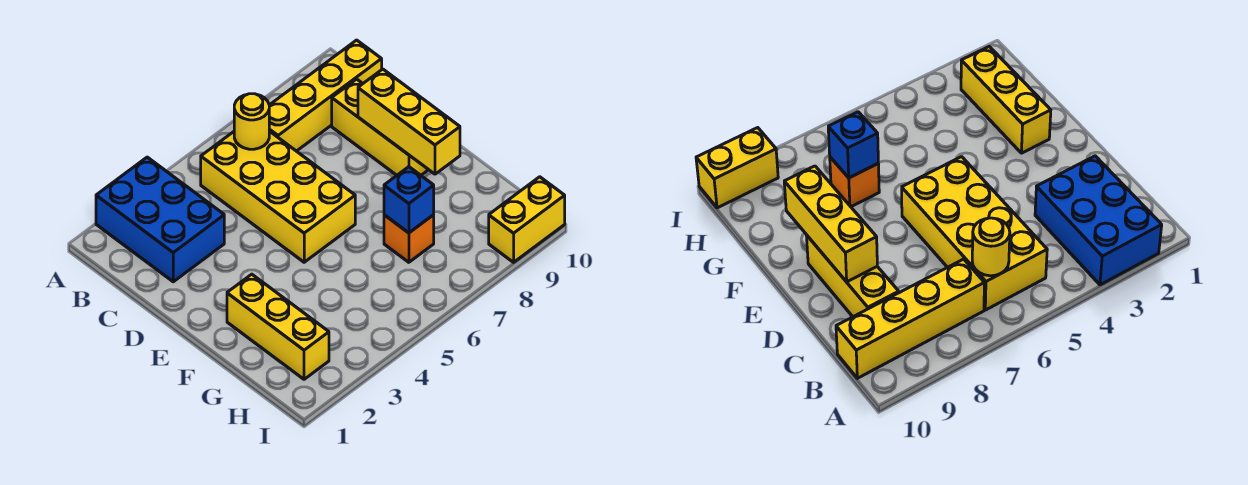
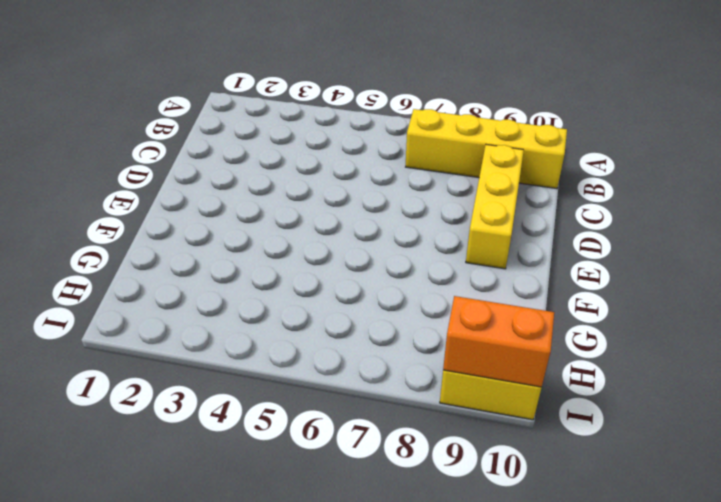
orange brick I9:I10 level 2 -> none
none -> blue brick A2:C3 level 1
none -> yellow brick B5:E6 level 1

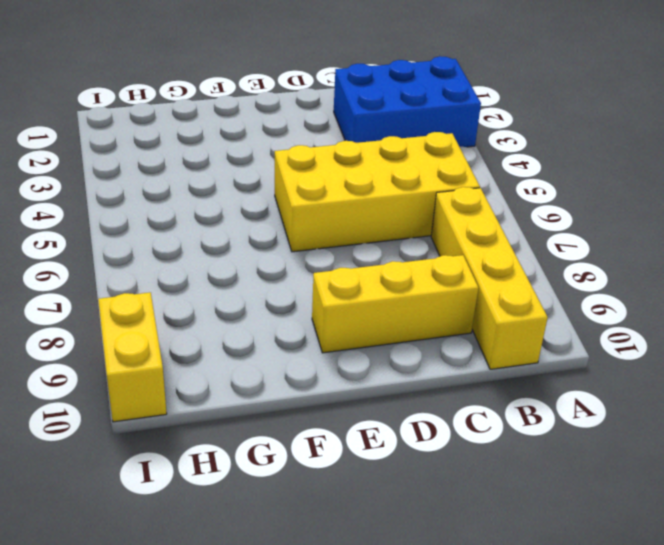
none -> yellow brick F2:H2 level 1
none -> orange brick G7 level 1

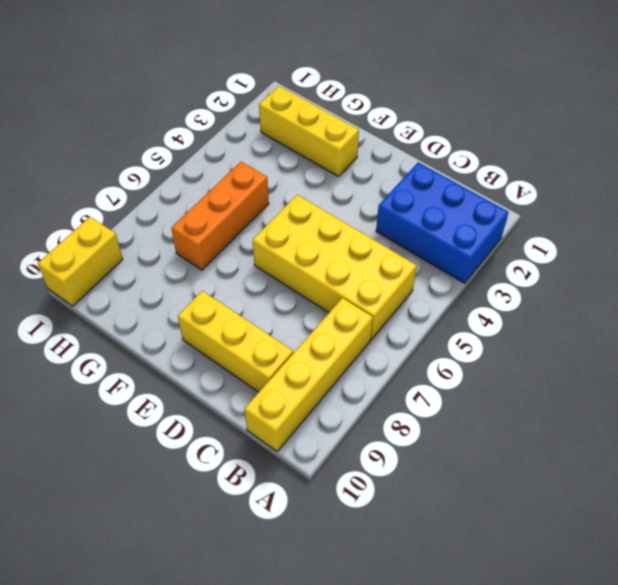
orange brick G5:G7 level 1 -> orange brick G7 level 1
none -> yellow round brick B6 level 2
none -> yellow brick D9:F9 level 2

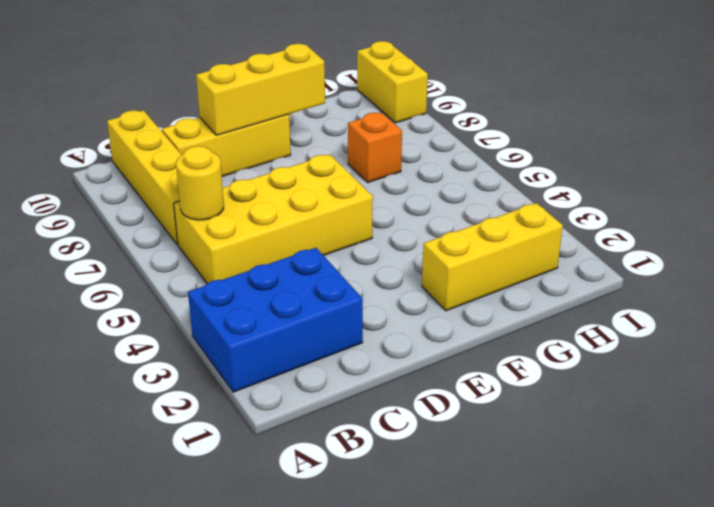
none -> blue brick G7 level 2

